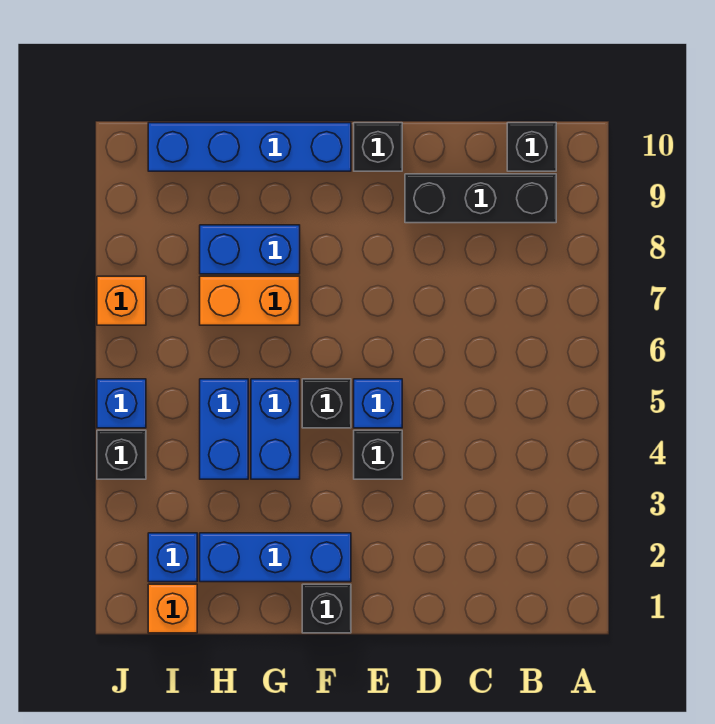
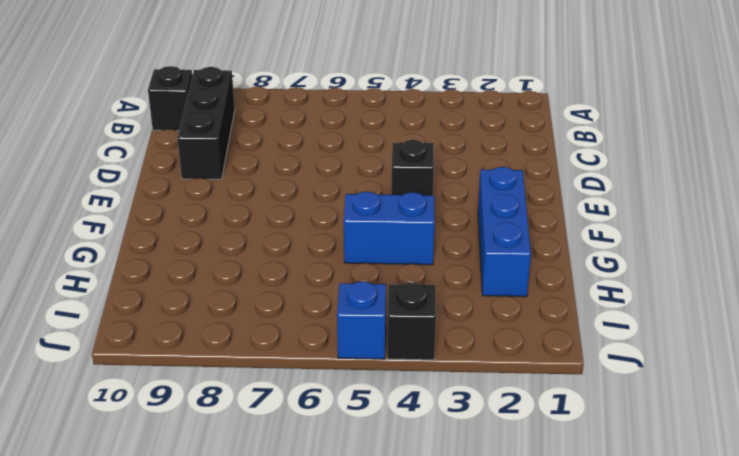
none -> blue brick E5 level 1
none -> black brick E10 level 1
none -> black brick F1 level 1

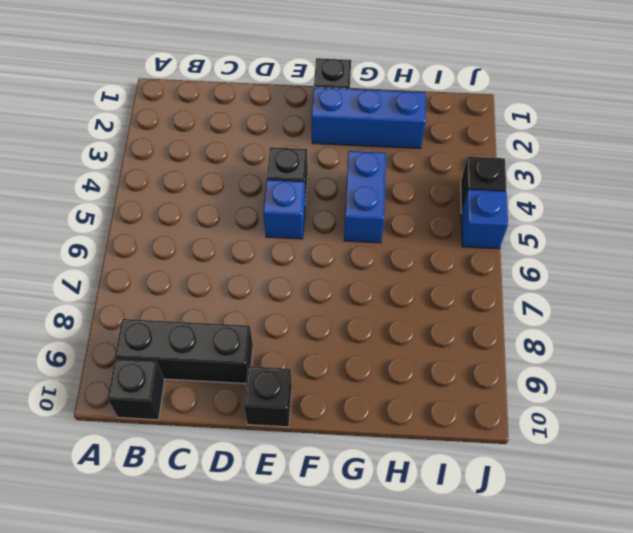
none -> black brick F5 level 1
none -> blue brick F10:I10 level 1
none -> orange brick G7:H7 level 1

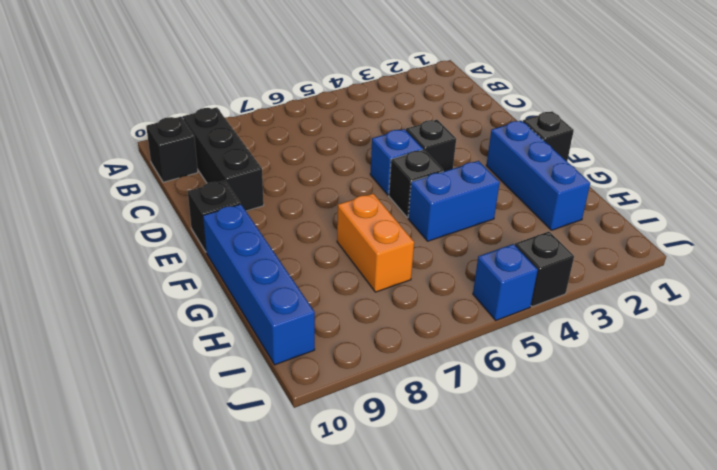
none -> blue brick G8:H8 level 1
none -> blue brick H4:H5 level 1
none -> orange brick I1 level 1

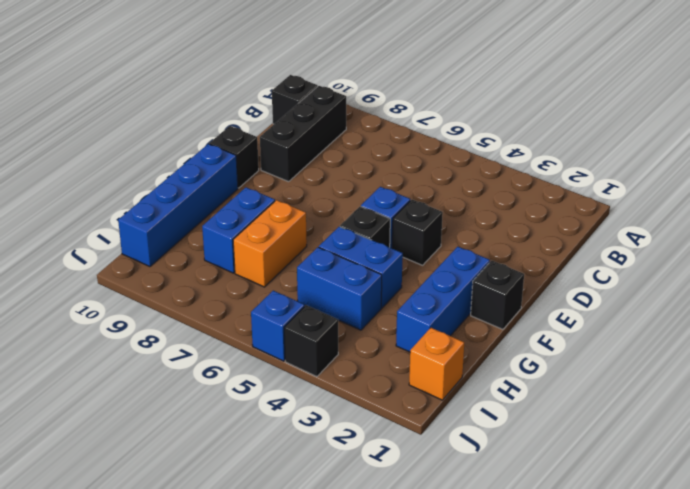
none -> blue brick I2 level 1
none -> orange brick J7 level 1

